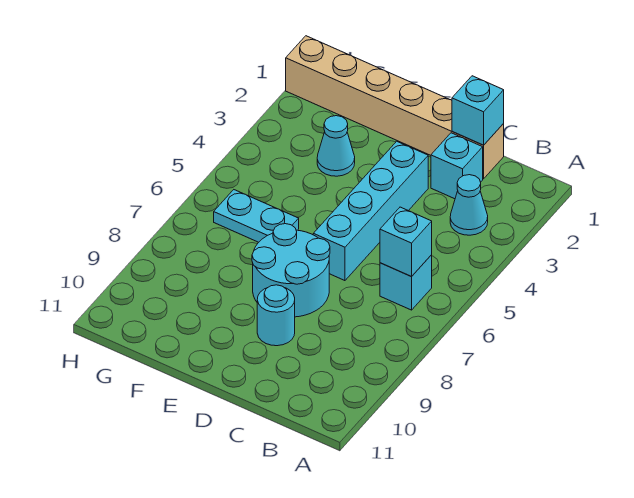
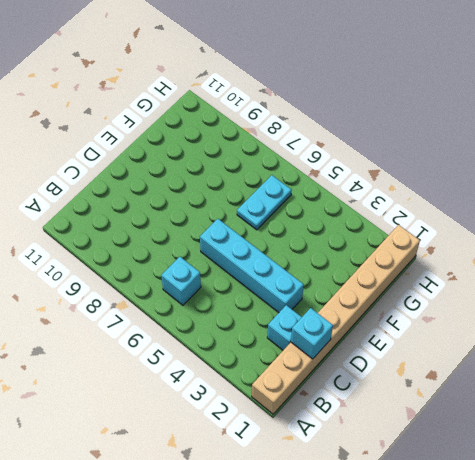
tan brick A1:H1 level 1 -> tan brick C1:H1 level 1
none -> cyan cone B3 level 1
none -> cyan round brick D7:E8 level 1

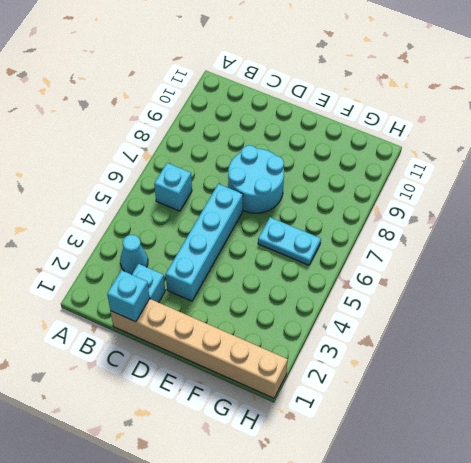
none -> cyan round brick D9 level 1
none -> cyan cone F3 level 1

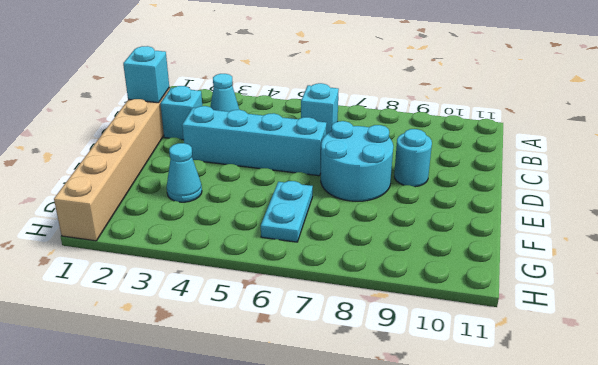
none -> cyan brick B6 level 2

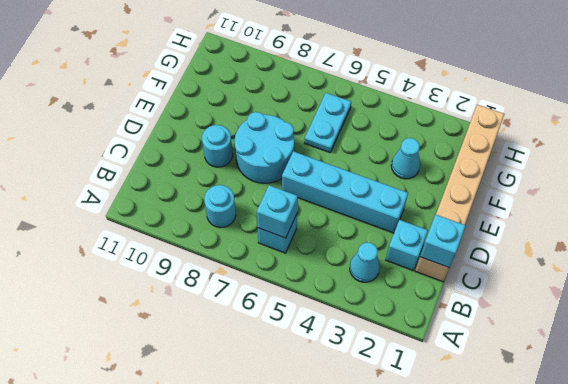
cyan round brick B8 level 1 -> none

